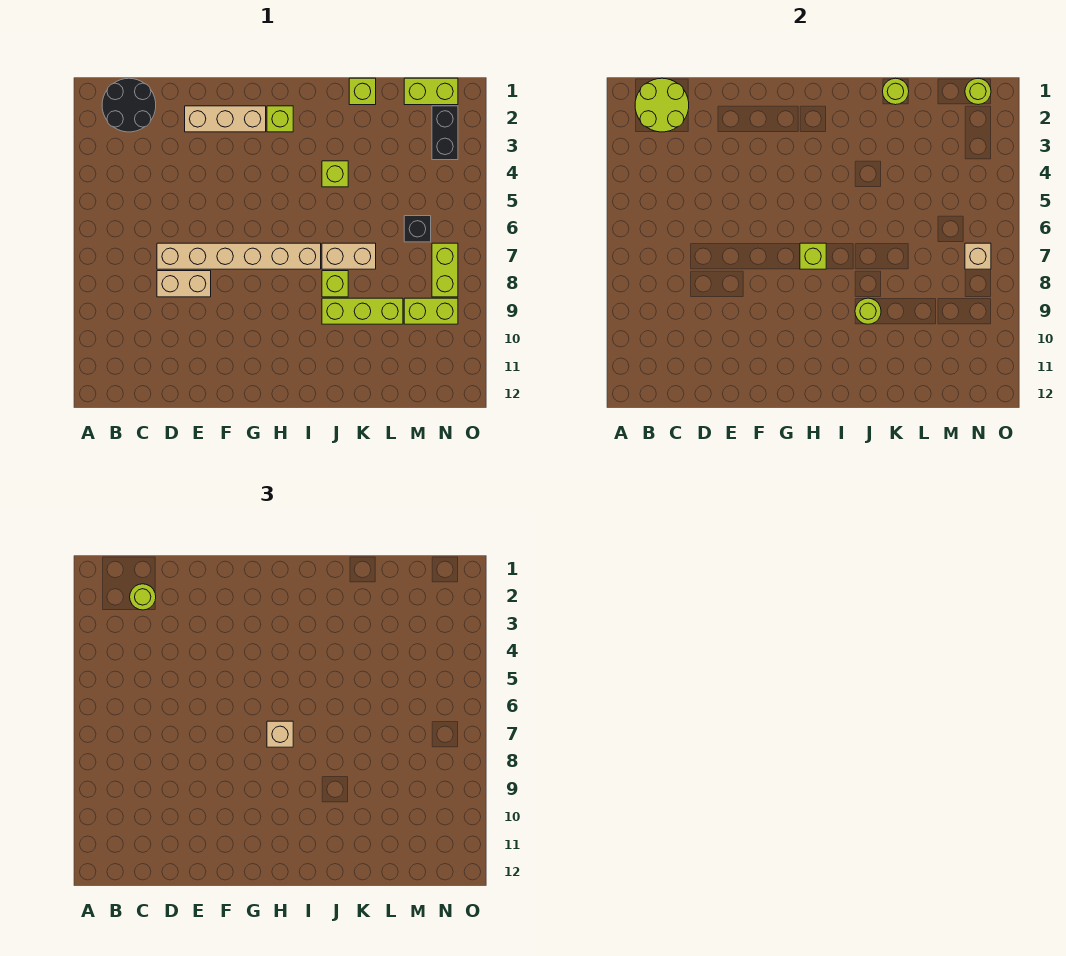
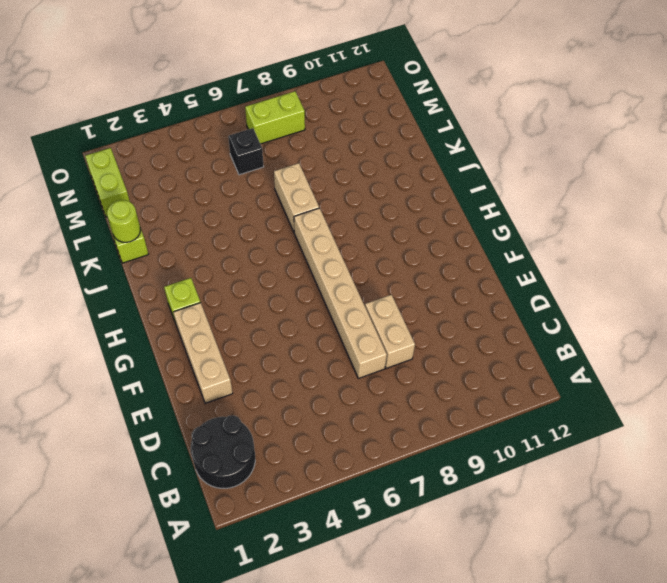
none -> lime brick J4 level 1
none -> lime brick J8 level 1
none -> lime brick J9:L9 level 1

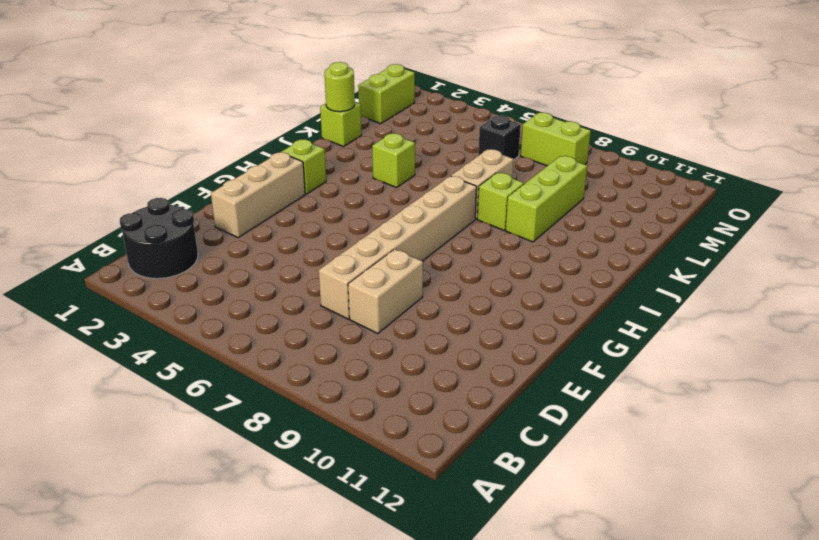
none -> lime brick M9:N9 level 1
none -> black brick N2:N3 level 1
none -> lime round brick B1:C2 level 2

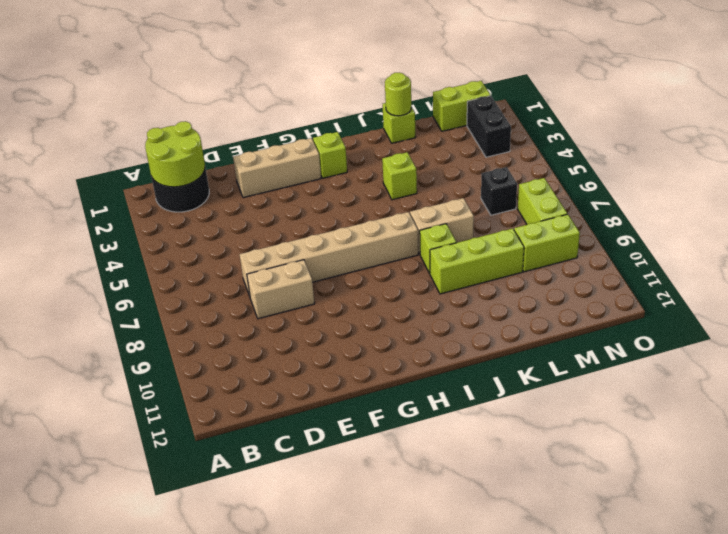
none -> lime brick H7 level 2
none -> lime round brick J9 level 2
none -> lime round brick N1 level 2

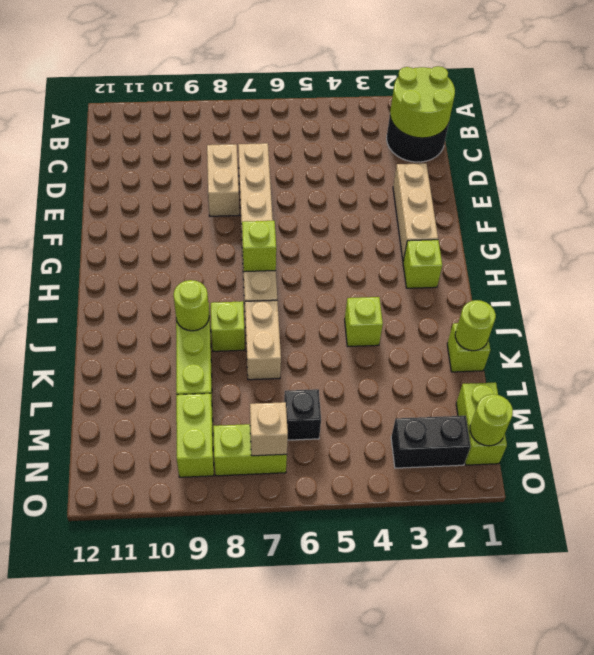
none -> lime round brick C2 level 3
none -> tan brick H7 level 3

